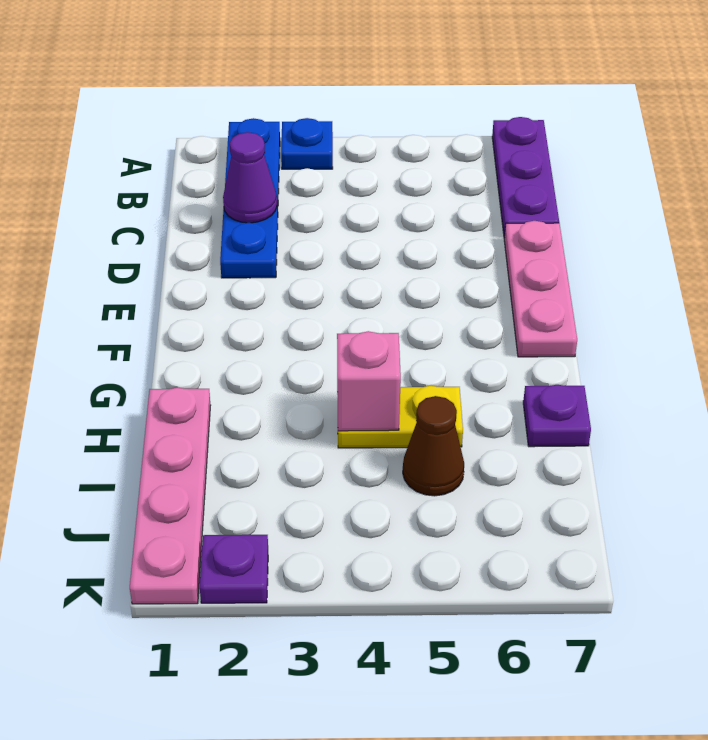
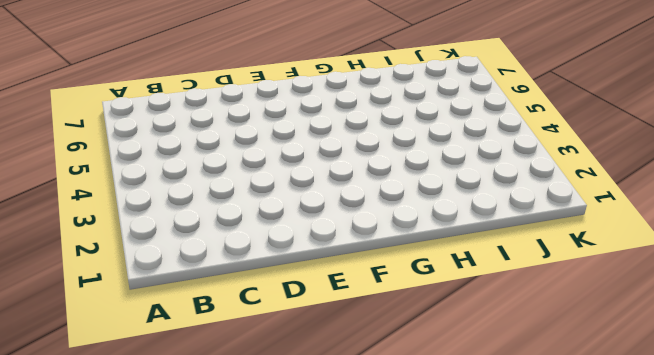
none -> blue plate A2:D2 level 1
none -> blue plate A3 level 1

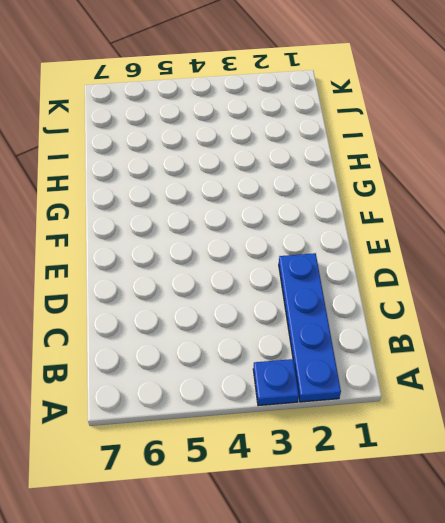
none -> purple plate A7:C7 level 1
none -> pink plate D7:F7 level 1

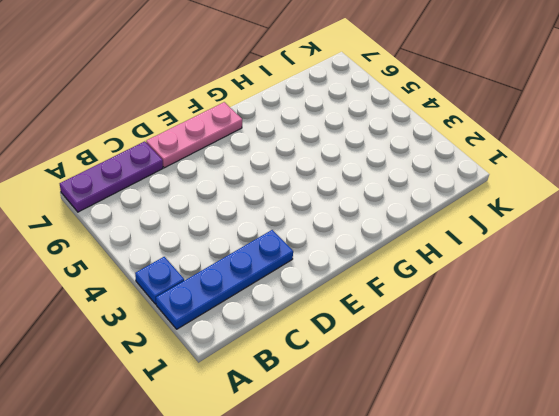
none -> pink plate H1:K1 level 1
none -> yellow plate H4:H5 level 1

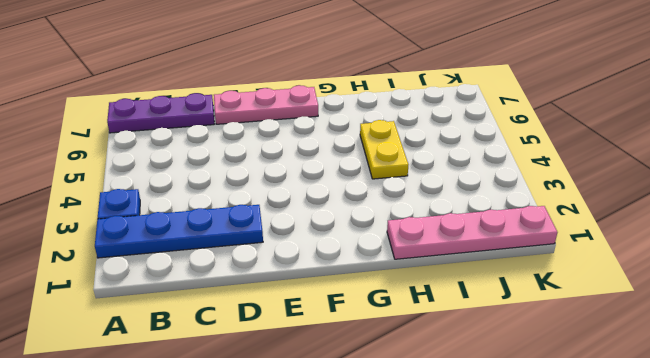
none -> purple plate H7 level 1
none -> brown cone I5 level 1

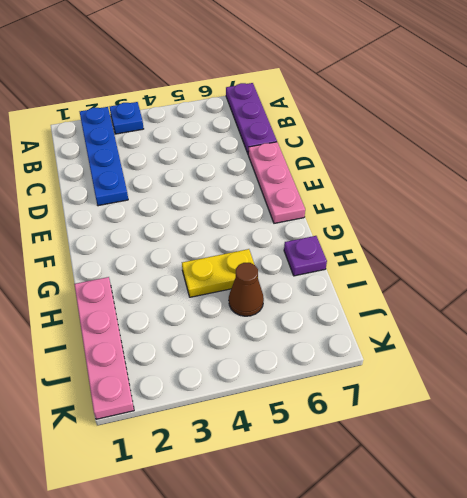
none -> purple plate K2 level 1
none -> purple cone C2 level 2

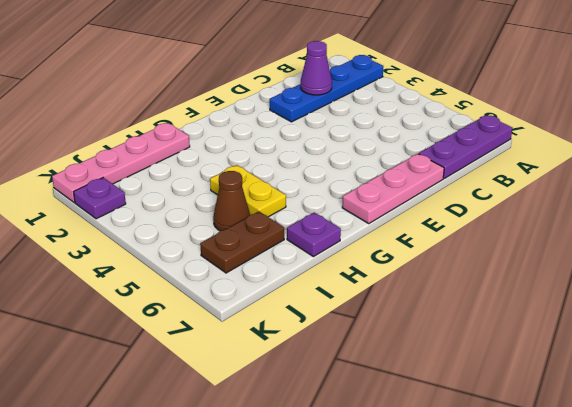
brown plate I6:J6 level 1 -> none
none -> blue plate A3 level 1
none -> pink brick H4 level 2

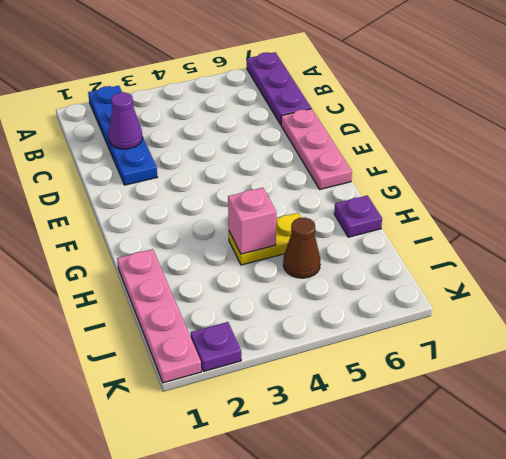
none -> blue plate A3 level 1

